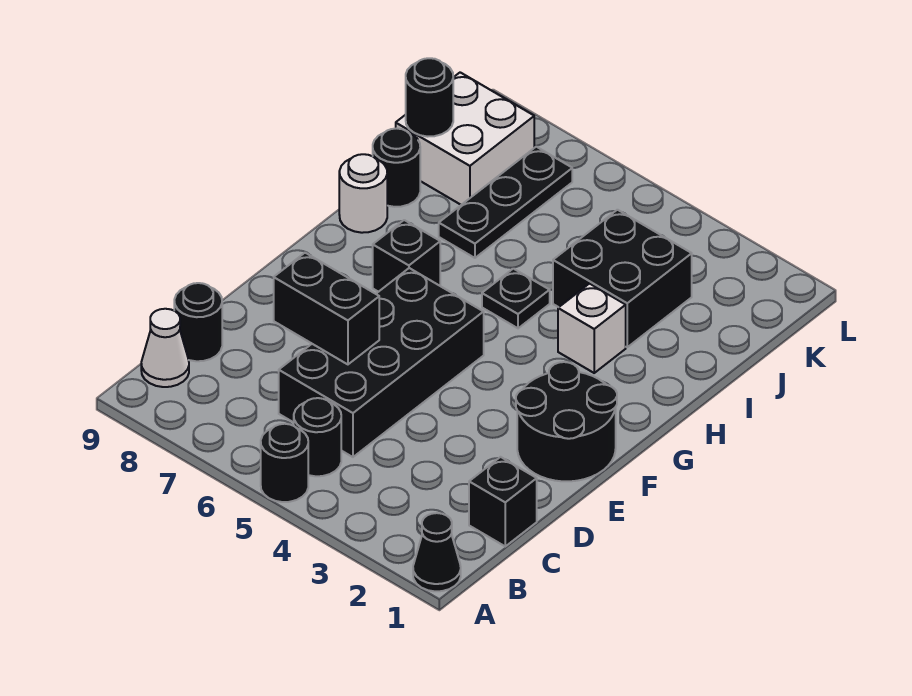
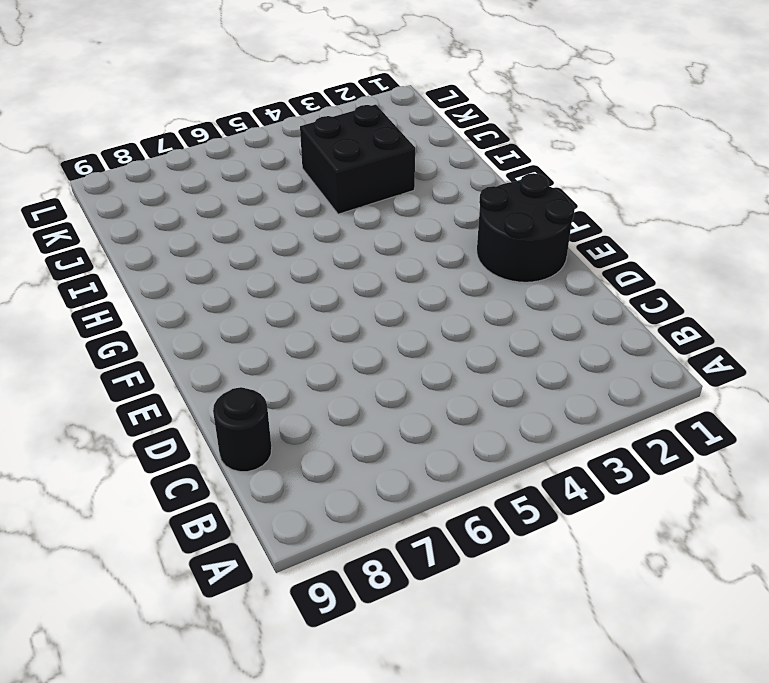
none -> black cone A1 level 1
none -> black round brick A5 level 1
none -> black round brick B5 level 1

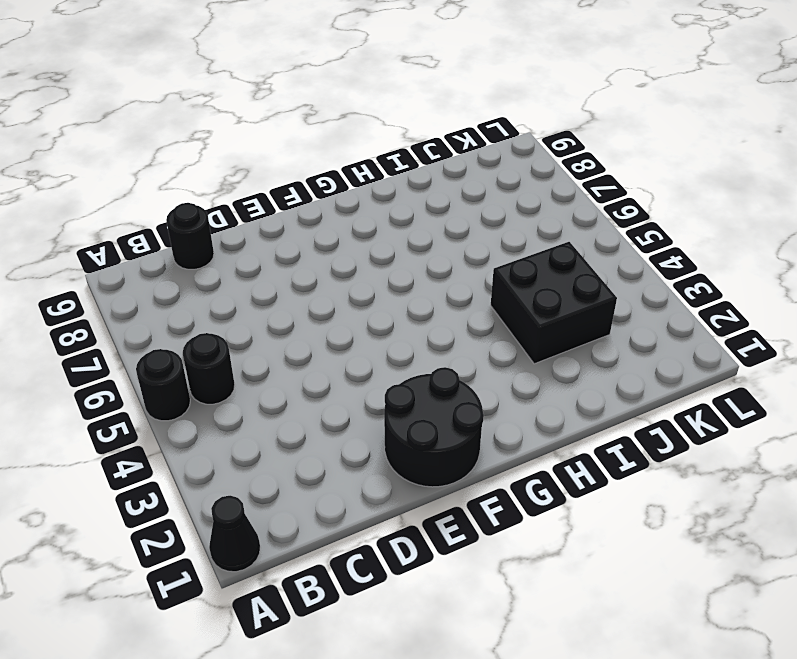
none -> white cone B9 level 1
none -> black brick C1 level 1
none -> black brick C5:F6 level 1

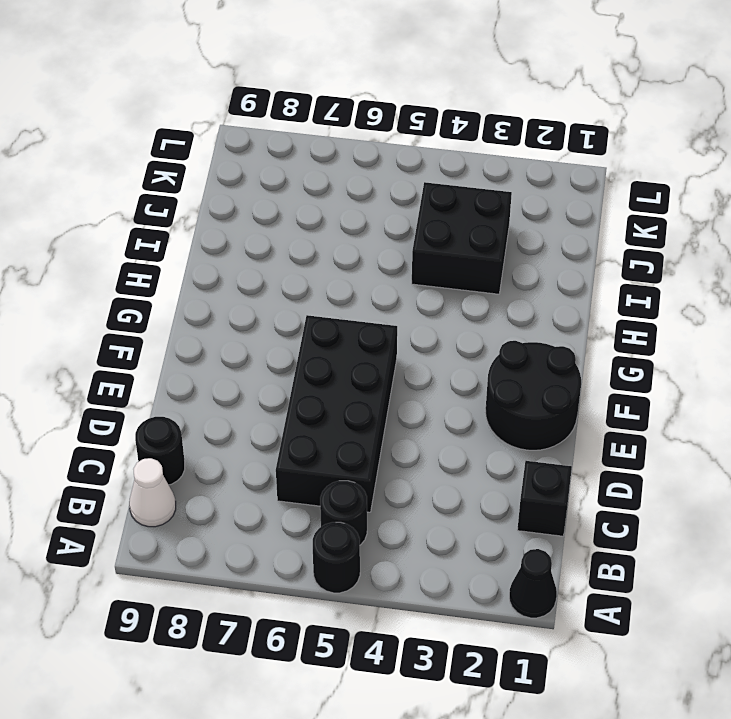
none -> black brick G7 level 1
none -> white brick H3 level 1
none -> black plate H5 level 1

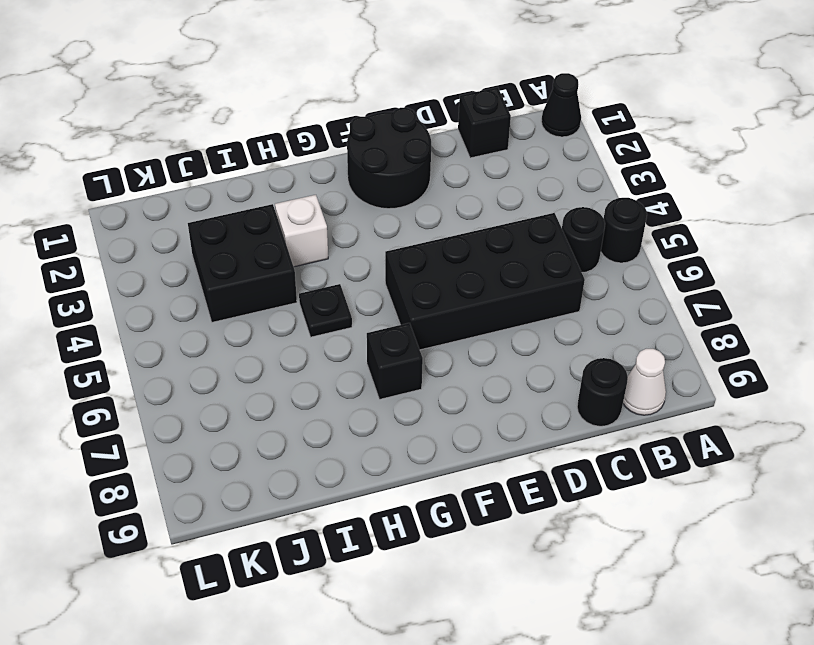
none -> white round brick H9 level 1
none -> black plate I7:K7 level 1
none -> black round brick I9 level 1

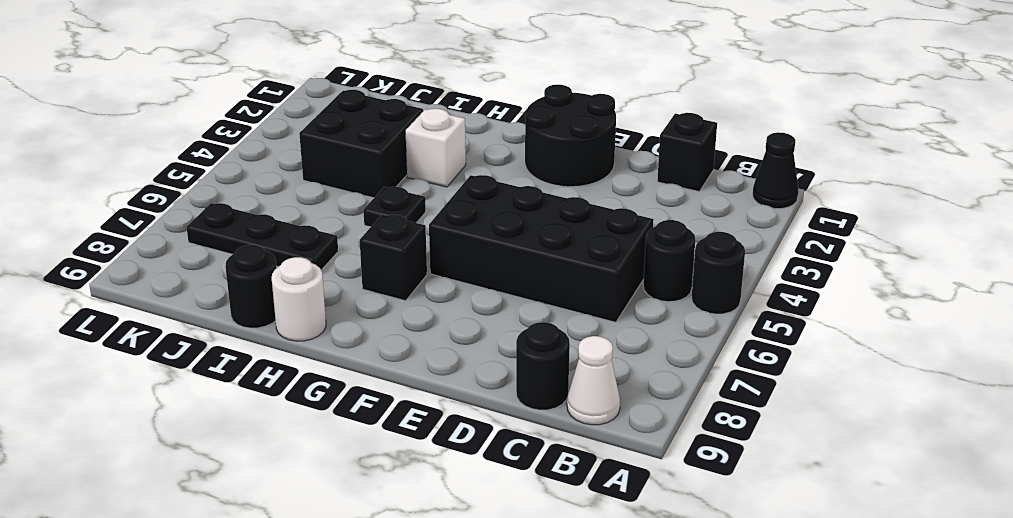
none -> white brick J8:K9 level 1
none -> black brick D6:D7 level 2
none -> black round brick J9 level 2

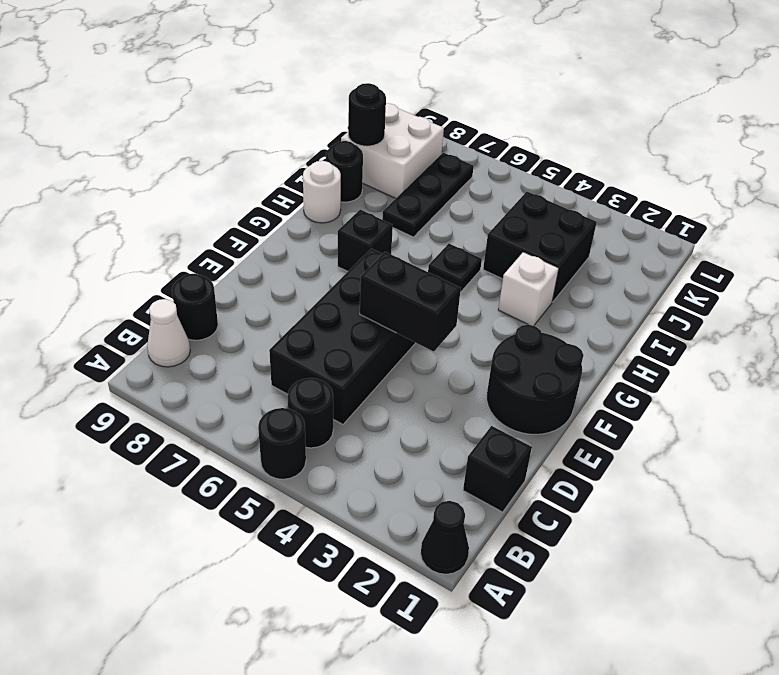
black brick E4:E5 level 2 -> black brick D6:D7 level 2

